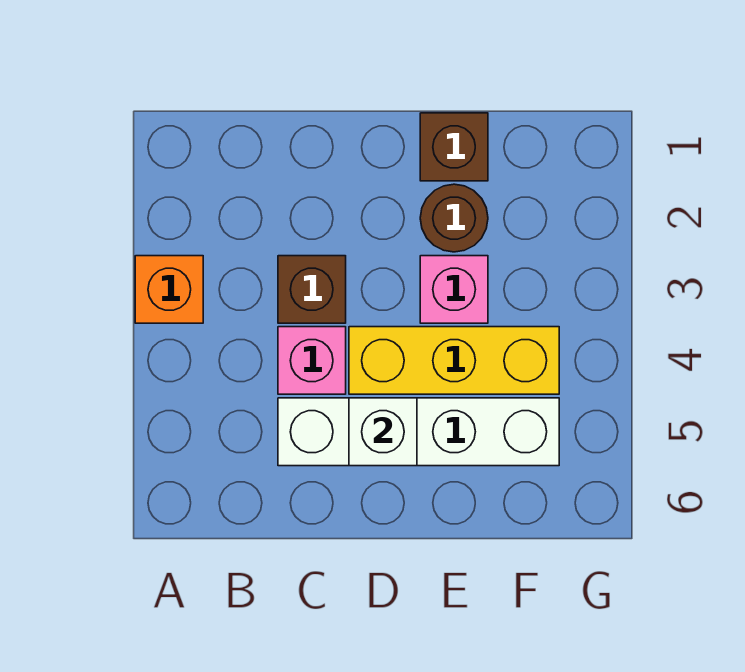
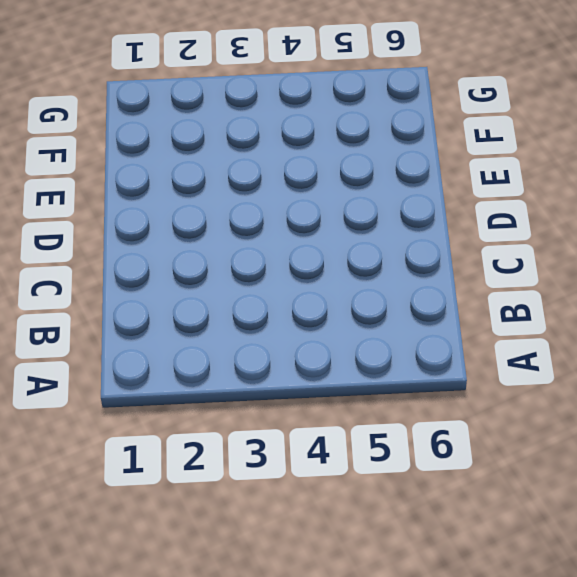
none -> orange brick A3 level 1
none -> brown brick C3 level 1

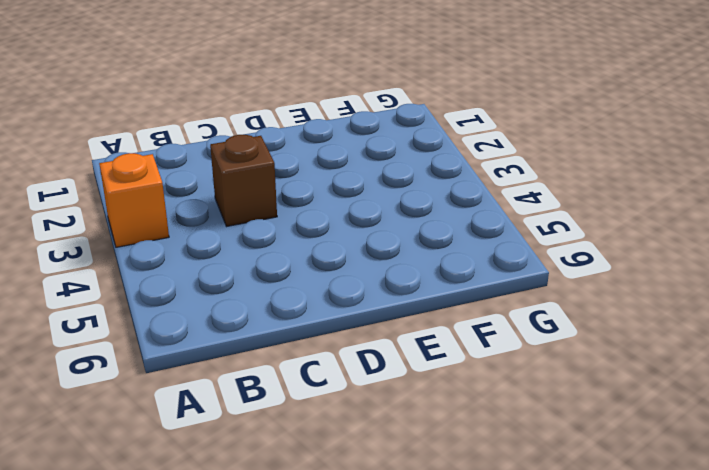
none -> pink brick C4 level 1
none -> white brick C5:F5 level 1

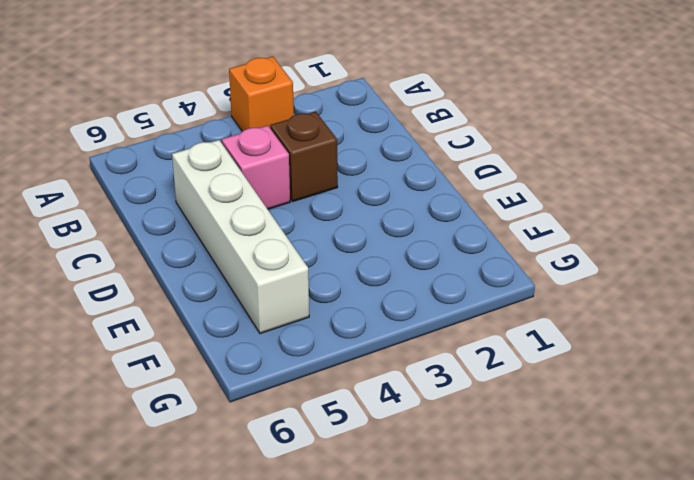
none -> yellow brick D4:F4 level 1
none -> brown brick E1 level 1

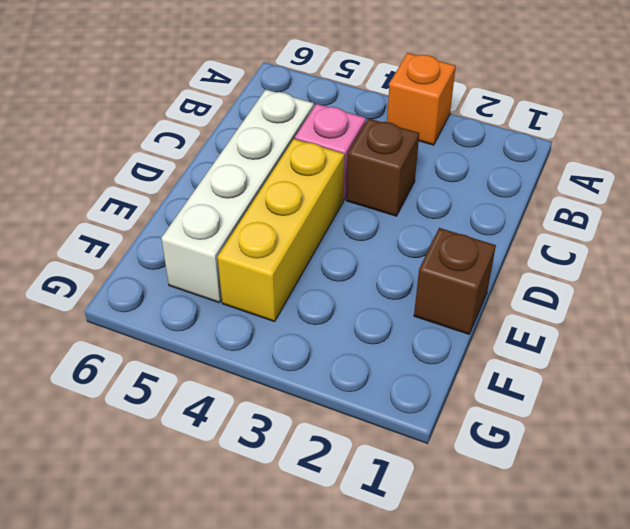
none -> brown round brick E2 level 1
none -> pink brick E3 level 1

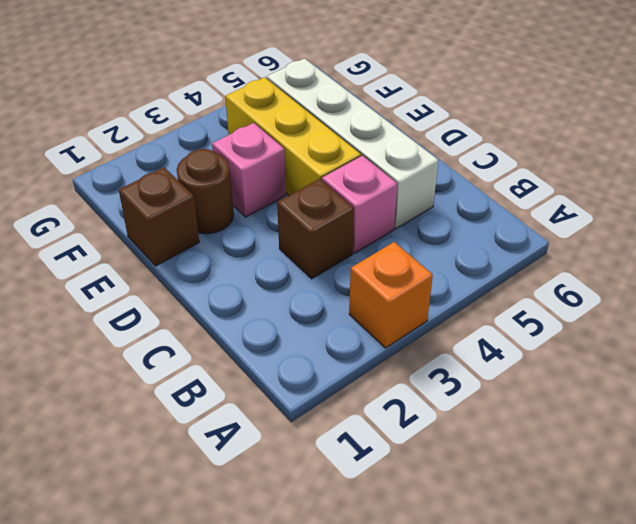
none -> white brick D5 level 2

